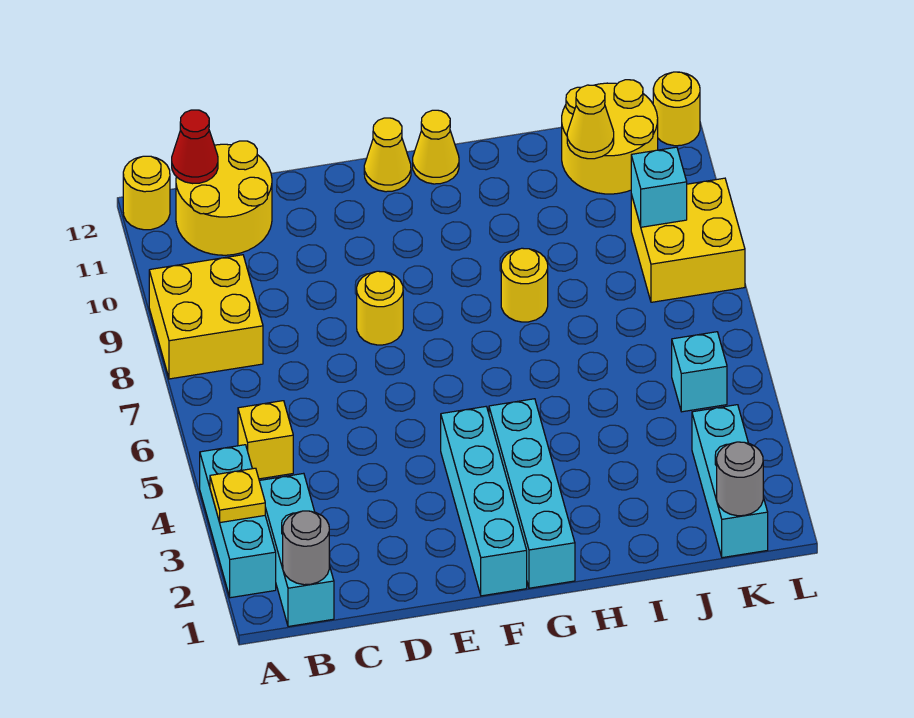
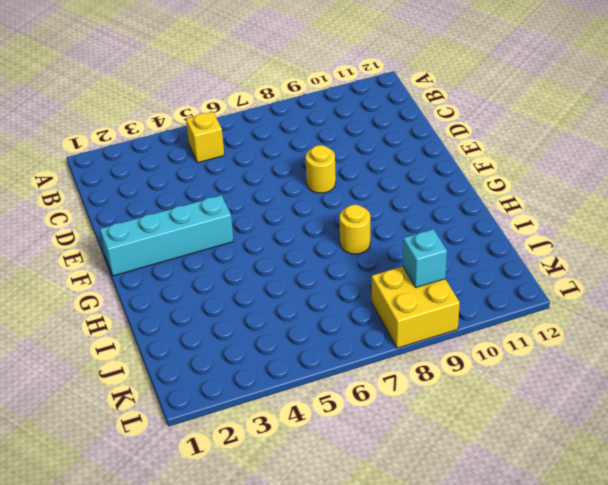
none -> cyan brick A2:A4 level 1
none -> yellow brick A8:B9 level 1
none -> yellow round brick A12 level 1

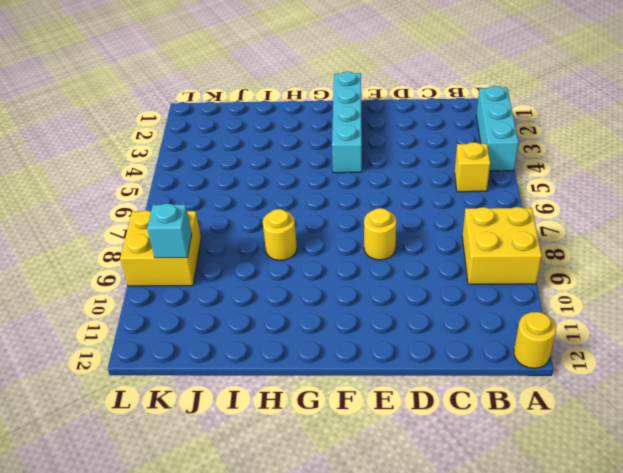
none -> cyan brick B1:B3 level 1
none -> yellow round brick B11:C12 level 1
none -> yellow cone F12 level 1

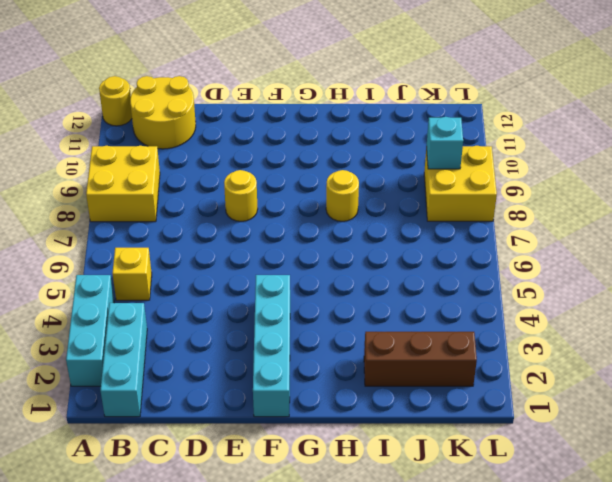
brown brick I2:K2 level 1 -> cyan brick K1:K3 level 1
none -> yellow cone F12 level 1
none -> cyan brick G1:G4 level 1
none -> yellow cone G12 level 1

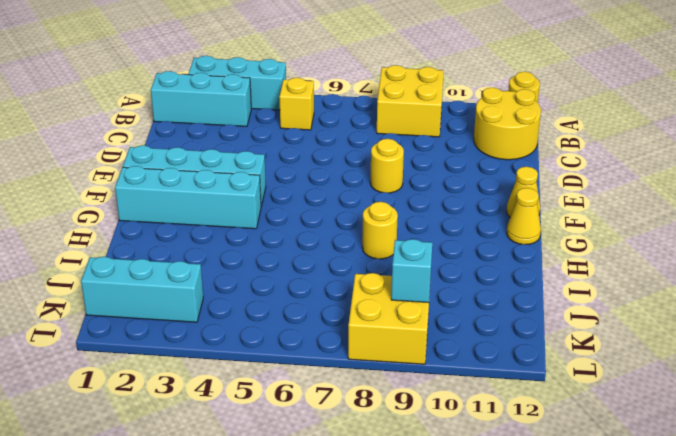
none -> yellow round brick J11:K12 level 1
none -> cyan brick K5 level 1
none -> yellow round brick L12 level 1

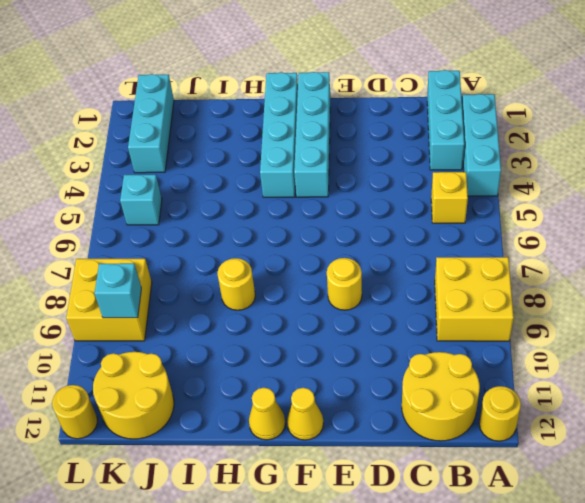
none -> yellow plate A3 level 2
none -> grey round brick B1 level 2
none -> red cone B12 level 2

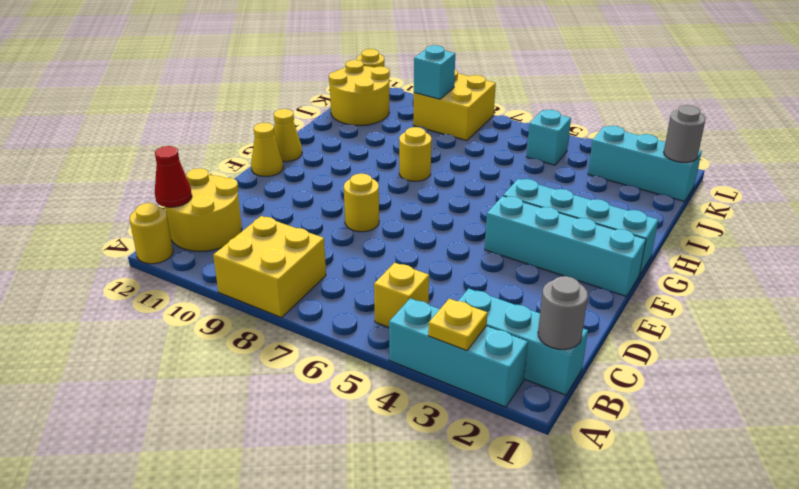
none -> yellow cone J11 level 2

